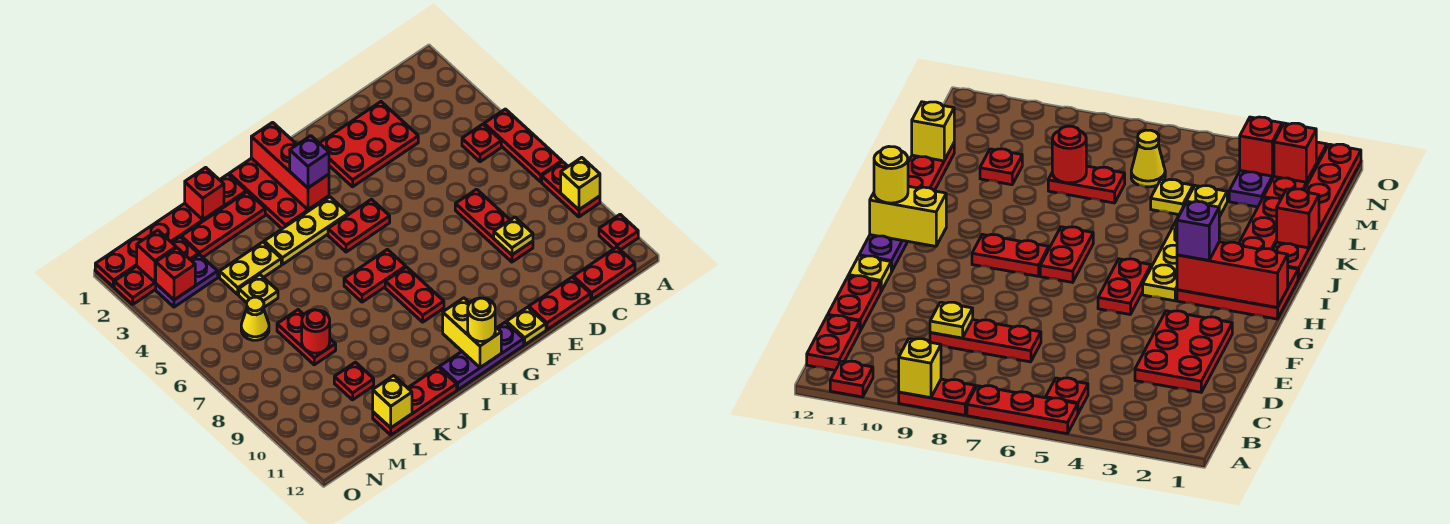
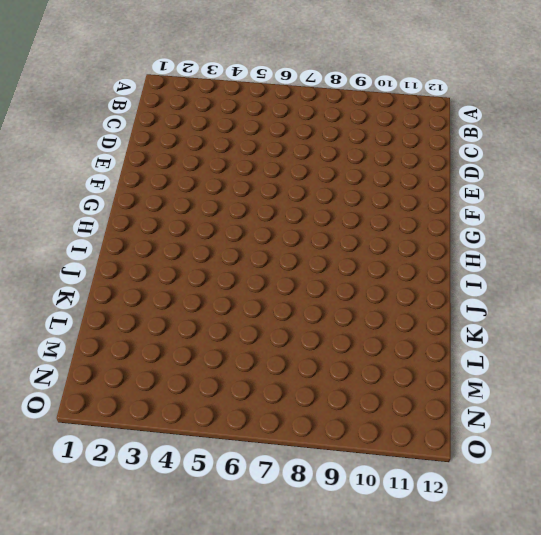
none -> red plate A5:A7 level 1
none -> red plate A8:A9 level 1
none -> red plate A11 level 1
none -> red plate B5 level 1

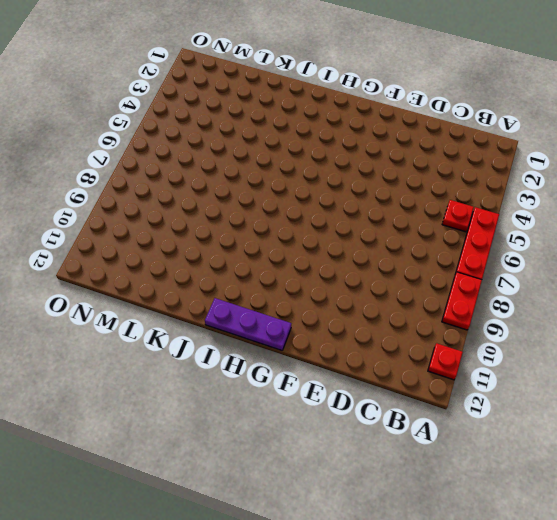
none -> red plate B12:C12 level 1
none -> red plate D2:F3 level 1
none -> red plate D7:D9 level 1
none -> red plate D12:E12 level 1

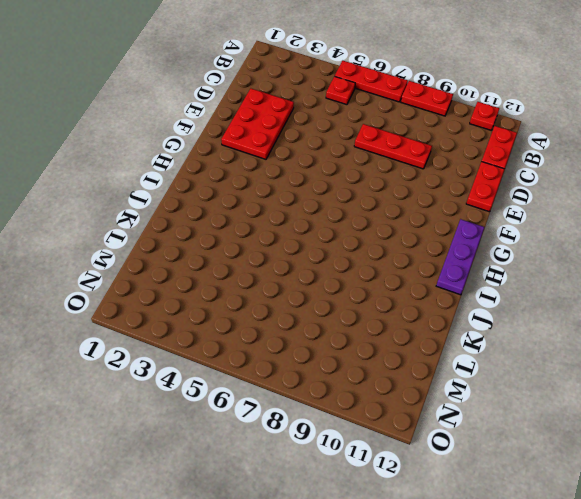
none -> yellow plate F12 level 1
none -> red plate G5:H5 level 1
none -> red plate H1:I3 level 1
none -> yellow plate H4:J4 level 1

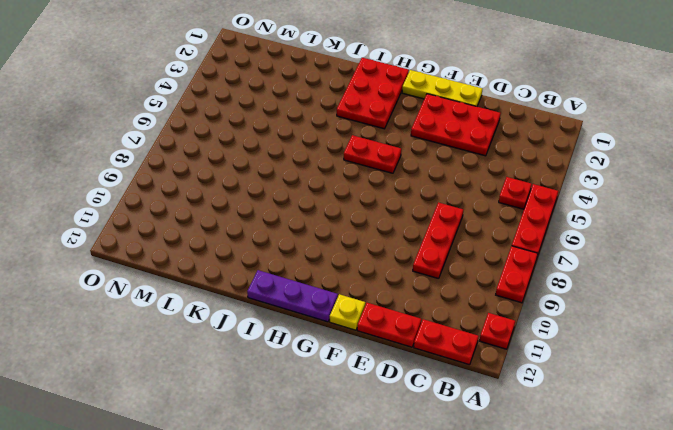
yellow plate E1:G1 level 1 -> yellow plate H4:J4 level 1
none -> red plate H7:I7 level 1
none -> red plate H8:H9 level 1
none -> red plate J1:O1 level 1
none -> red plate J2:L2 level 1

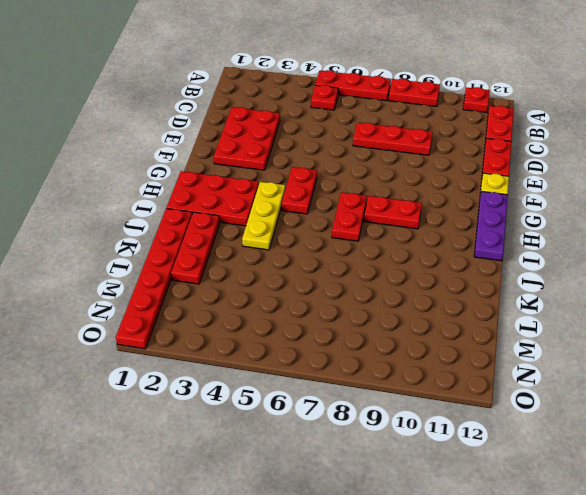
none -> red plate J12:L12 level 1
none -> yellow plate K4:L4 level 1
none -> yellow plate L5 level 1
none -> red plate L7:L8 level 1

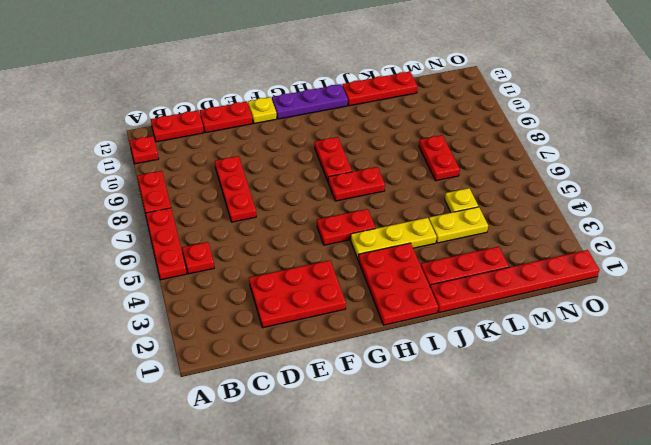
none -> red plate L10 level 1
none -> red plate M2:O2 level 1
none -> purple plate M3:N3 level 1
none -> yellow cone M6 level 1

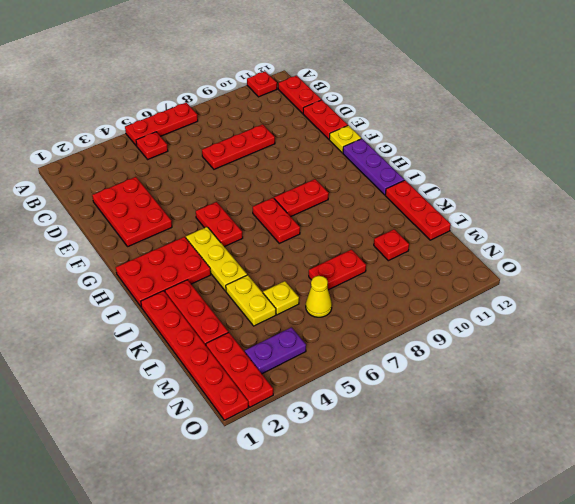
purple plate N3:N4 level 1 -> purple plate M3:N3 level 1
none -> red plate A8:A9 level 1
none -> yellow brick A9 level 2
none -> yellow plate D9 level 2
none -> red brick H1:H3 level 2

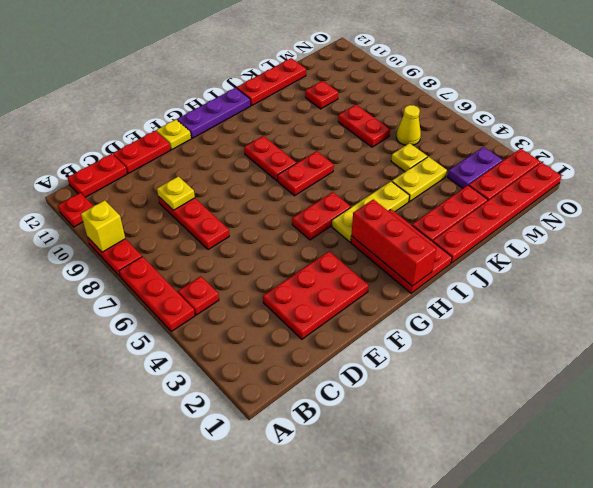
none -> yellow brick H11:H12 level 2
none -> red brick K1 level 2
none -> red round brick L8 level 2
none -> yellow brick L12 level 2

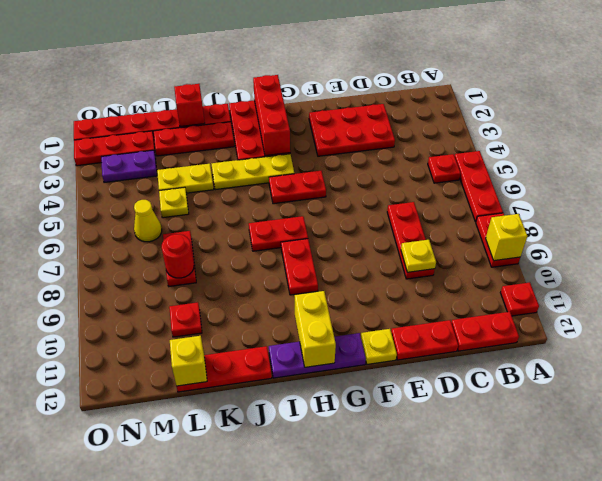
none -> red brick N2 level 2
none -> red brick N3 level 2
none -> purple brick H3 level 3
none -> yellow round brick H12 level 3

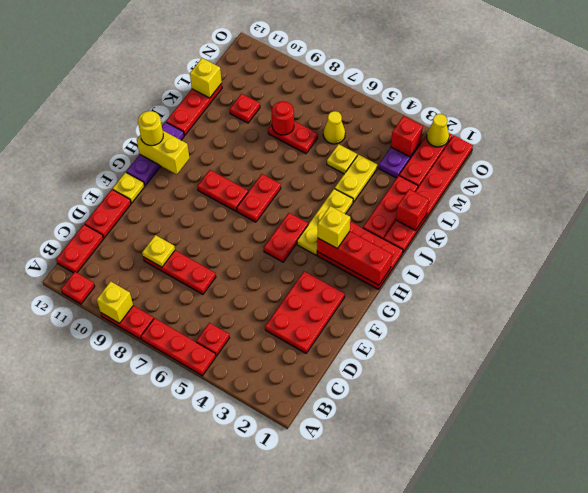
yellow brick H3 level 3 -> purple brick H3 level 3
yellow cone O2 level 2 -> none
none -> red brick N2 level 2

